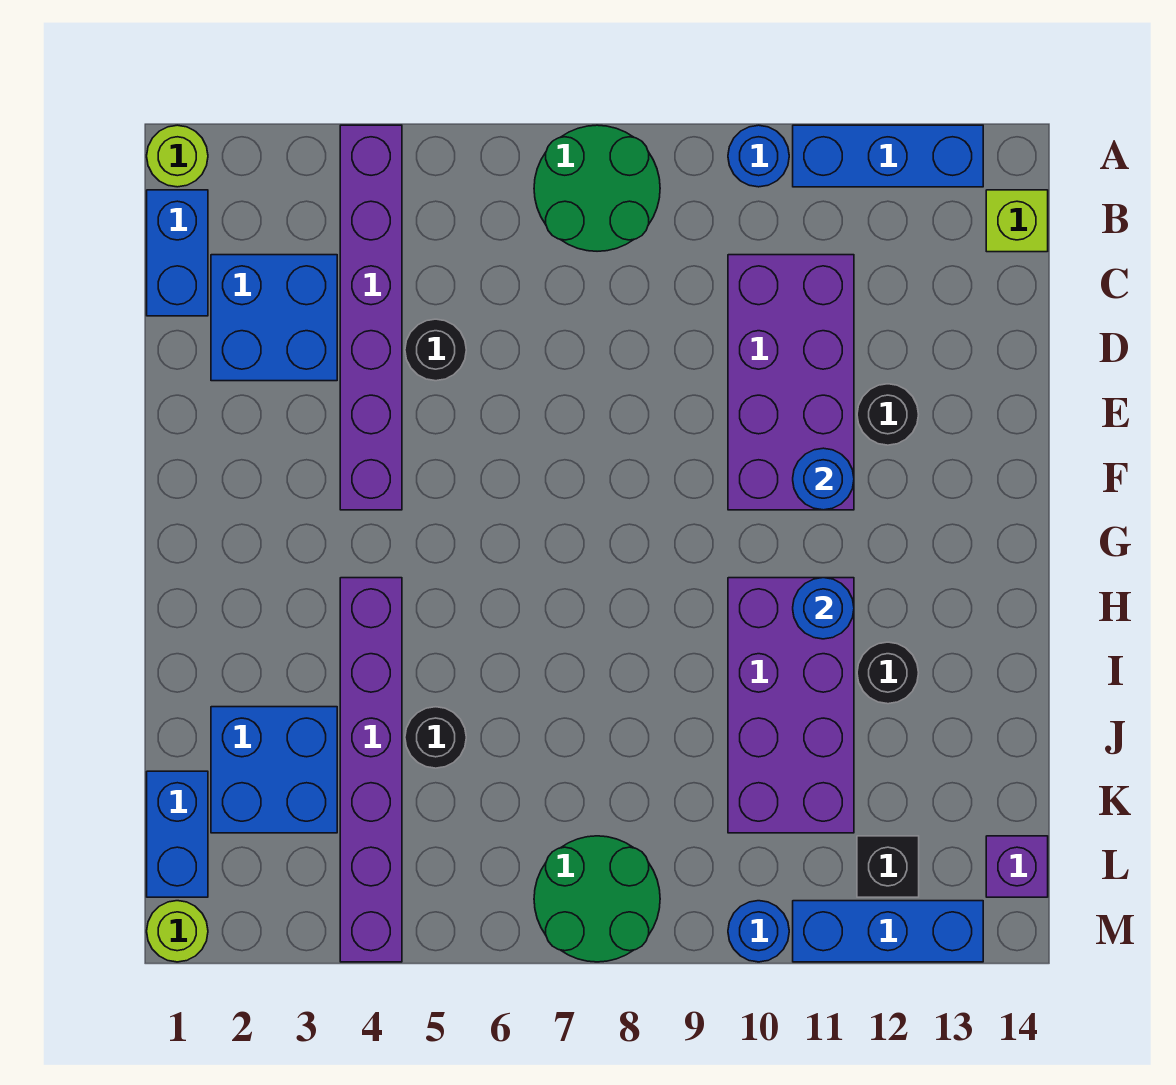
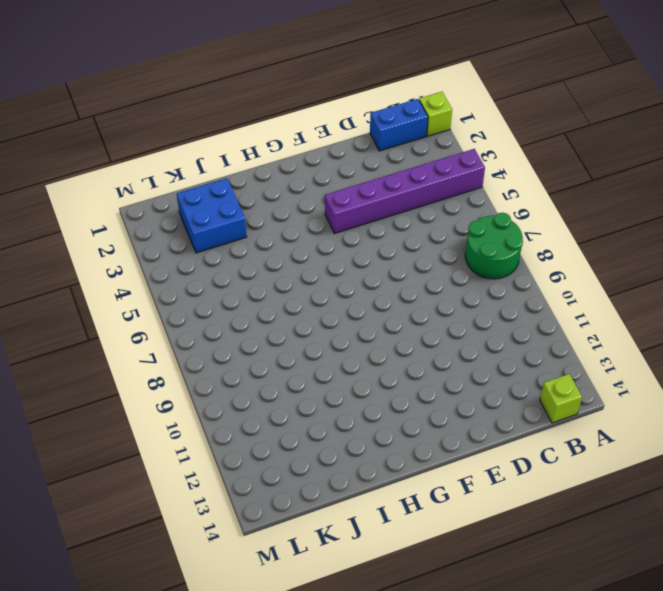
lime brick A1 level 1 -> lime round brick A1 level 1
none -> blue round brick A10 level 1
none -> blue brick A11:A13 level 1
none -> blue brick C2:D3 level 1

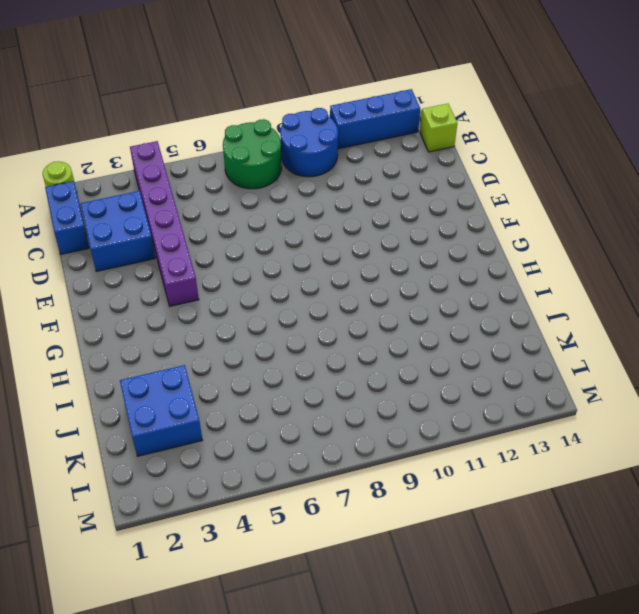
blue round brick A9:B10 level 1 -> blue round brick A10 level 1
none -> purple brick C10:F11 level 1
none -> black round brick D5 level 1
none -> black round brick E12 level 1

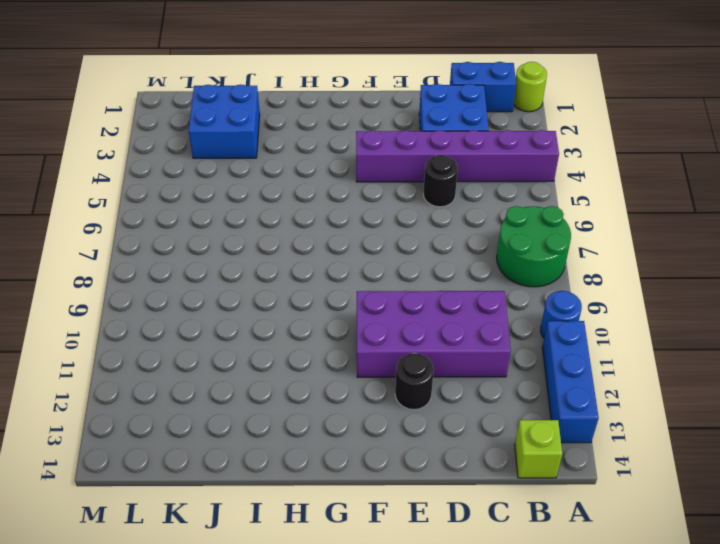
none -> purple brick H4:M4 level 1
none -> purple brick H10:K11 level 1
none -> black round brick I12 level 1

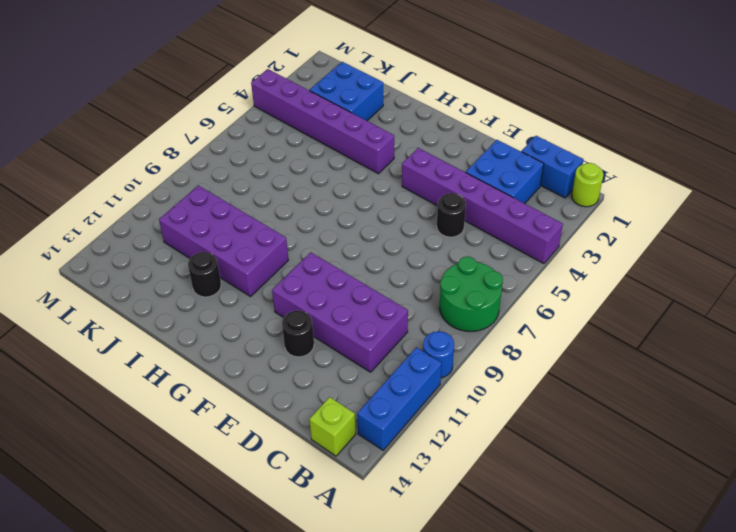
none -> black round brick J5 level 1
none -> blue brick K1:L1 level 1
none -> green round brick L7:M8 level 1

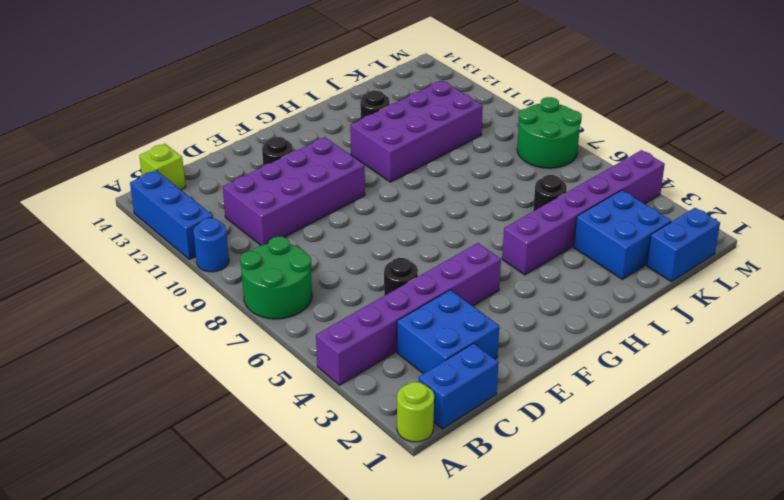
none -> black brick L12 level 1
none -> purple brick L14 level 1
none -> lime round brick M1 level 1

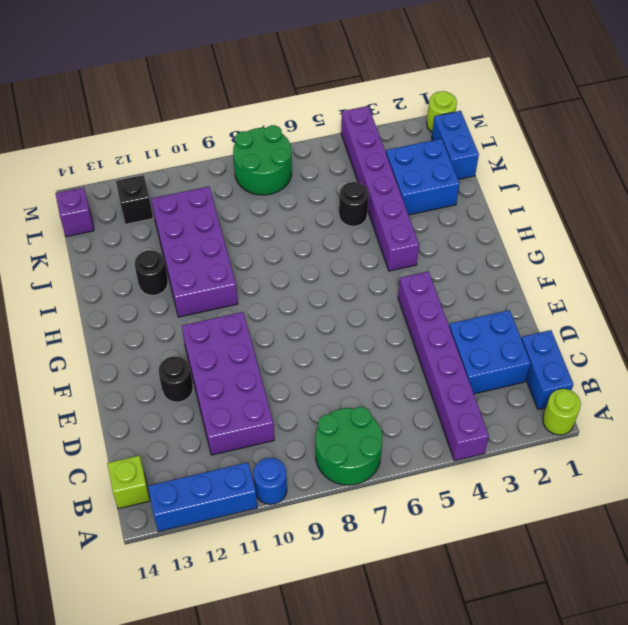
none -> black round brick D5 level 1
none -> blue round brick M10 level 1
none -> blue brick M11:M13 level 1

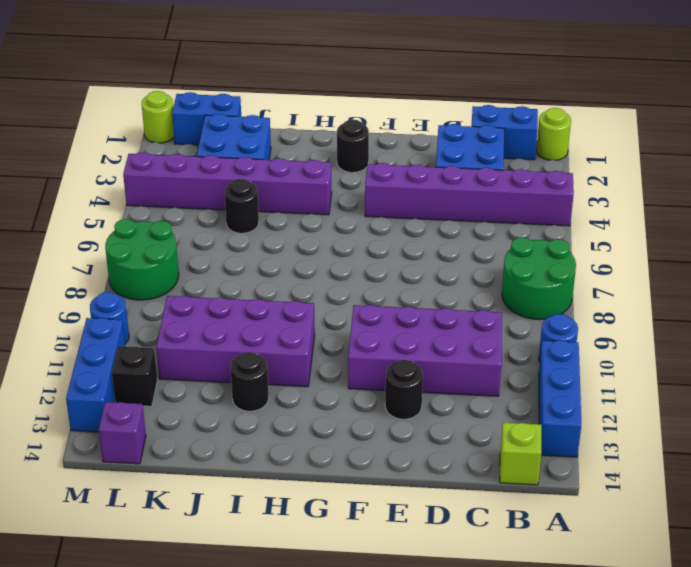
black round brick G2 level 1 -> black round brick D5 level 1
none -> blue round brick F11 level 2
none -> blue round brick H11 level 2

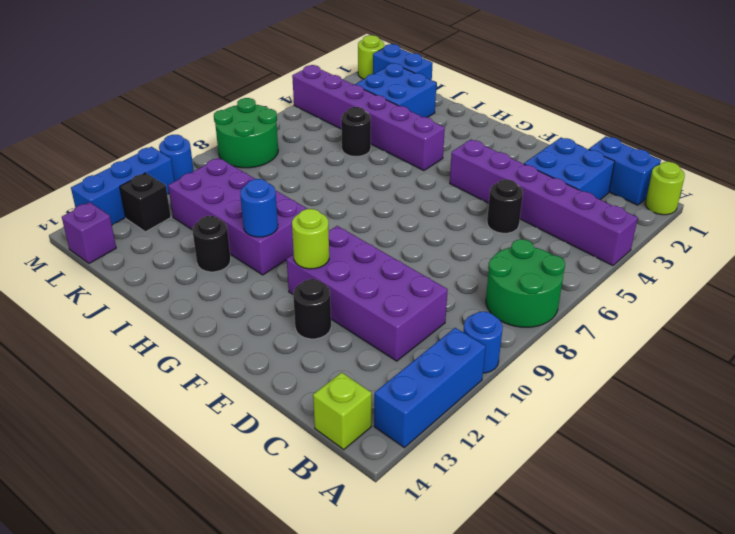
lime round brick F11 level 2 -> blue round brick F11 level 2

